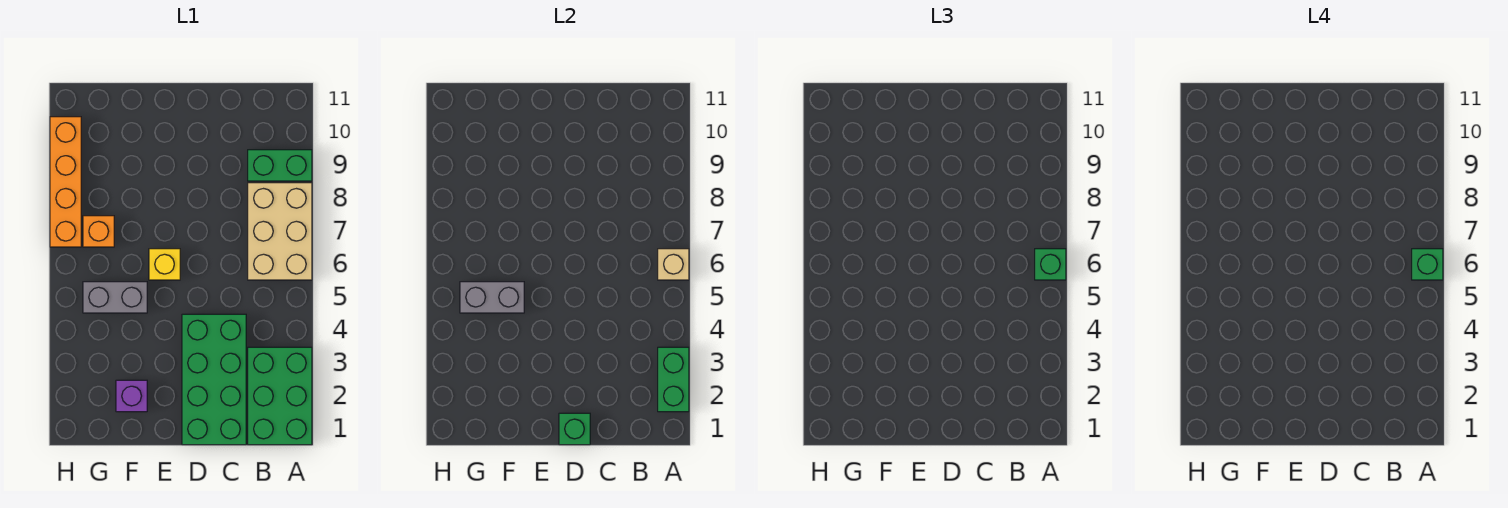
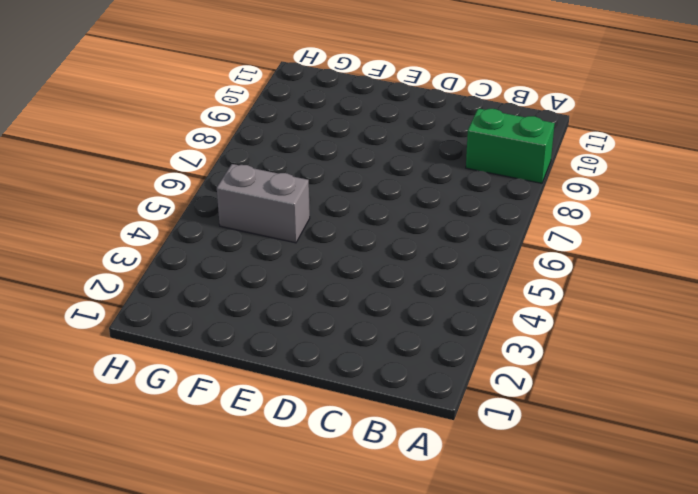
none -> green brick A1:B3 level 1
none -> tan brick A6:B8 level 1
none -> green brick C1:D4 level 1

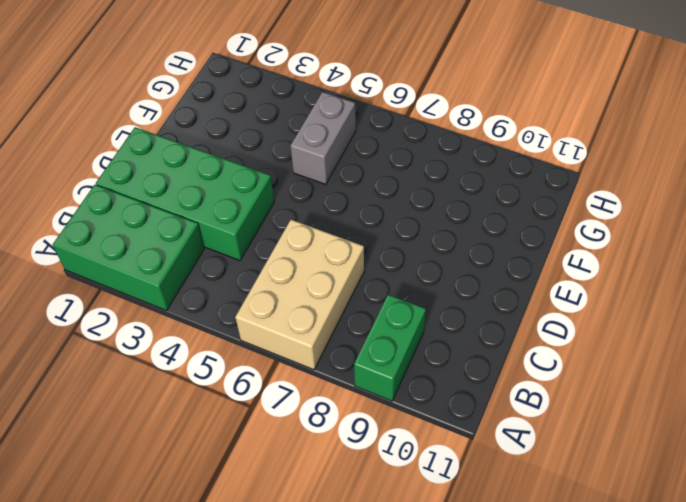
tan brick A6:C7 level 1 -> tan brick A6:B8 level 1
none -> yellow brick E6 level 1
none -> purple brick F2 level 1
none -> orange brick G7 level 1

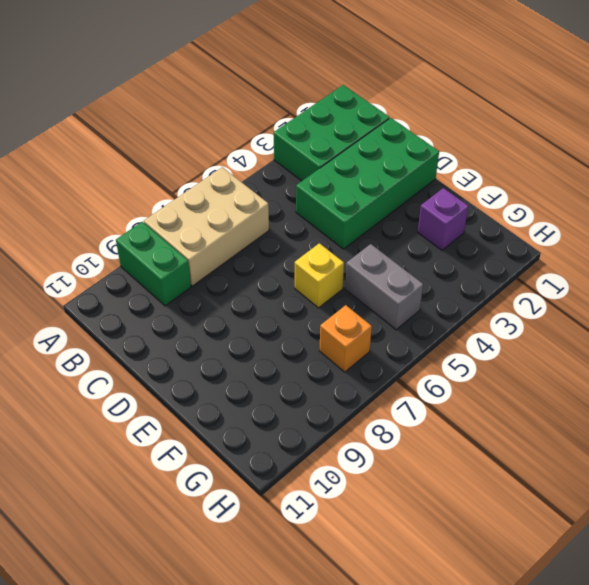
none -> orange brick H7:H10 level 1
none -> green brick A2:A3 level 2
none -> tan brick A6 level 2

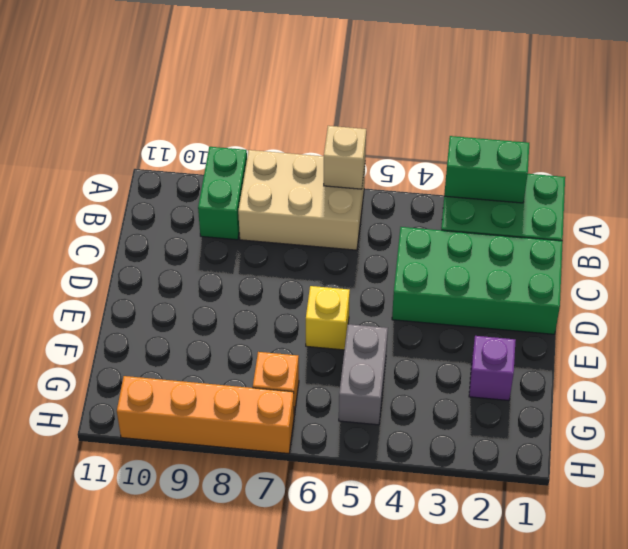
none -> green brick D1 level 2
none -> grey brick F5:G5 level 2
none -> green brick A6 level 3

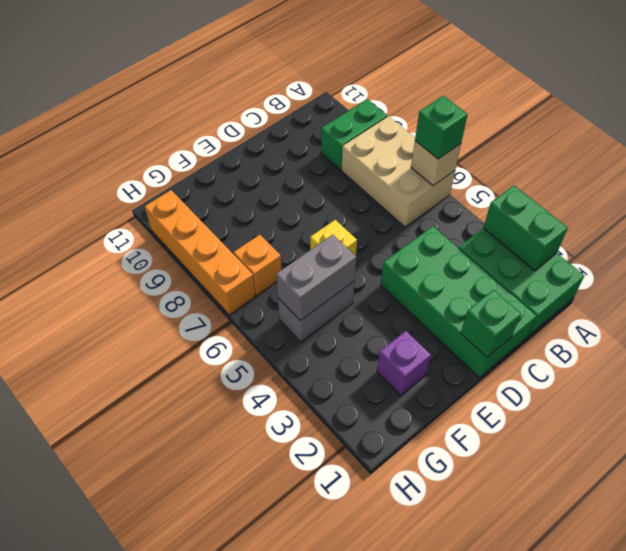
none -> green brick A6 level 4

